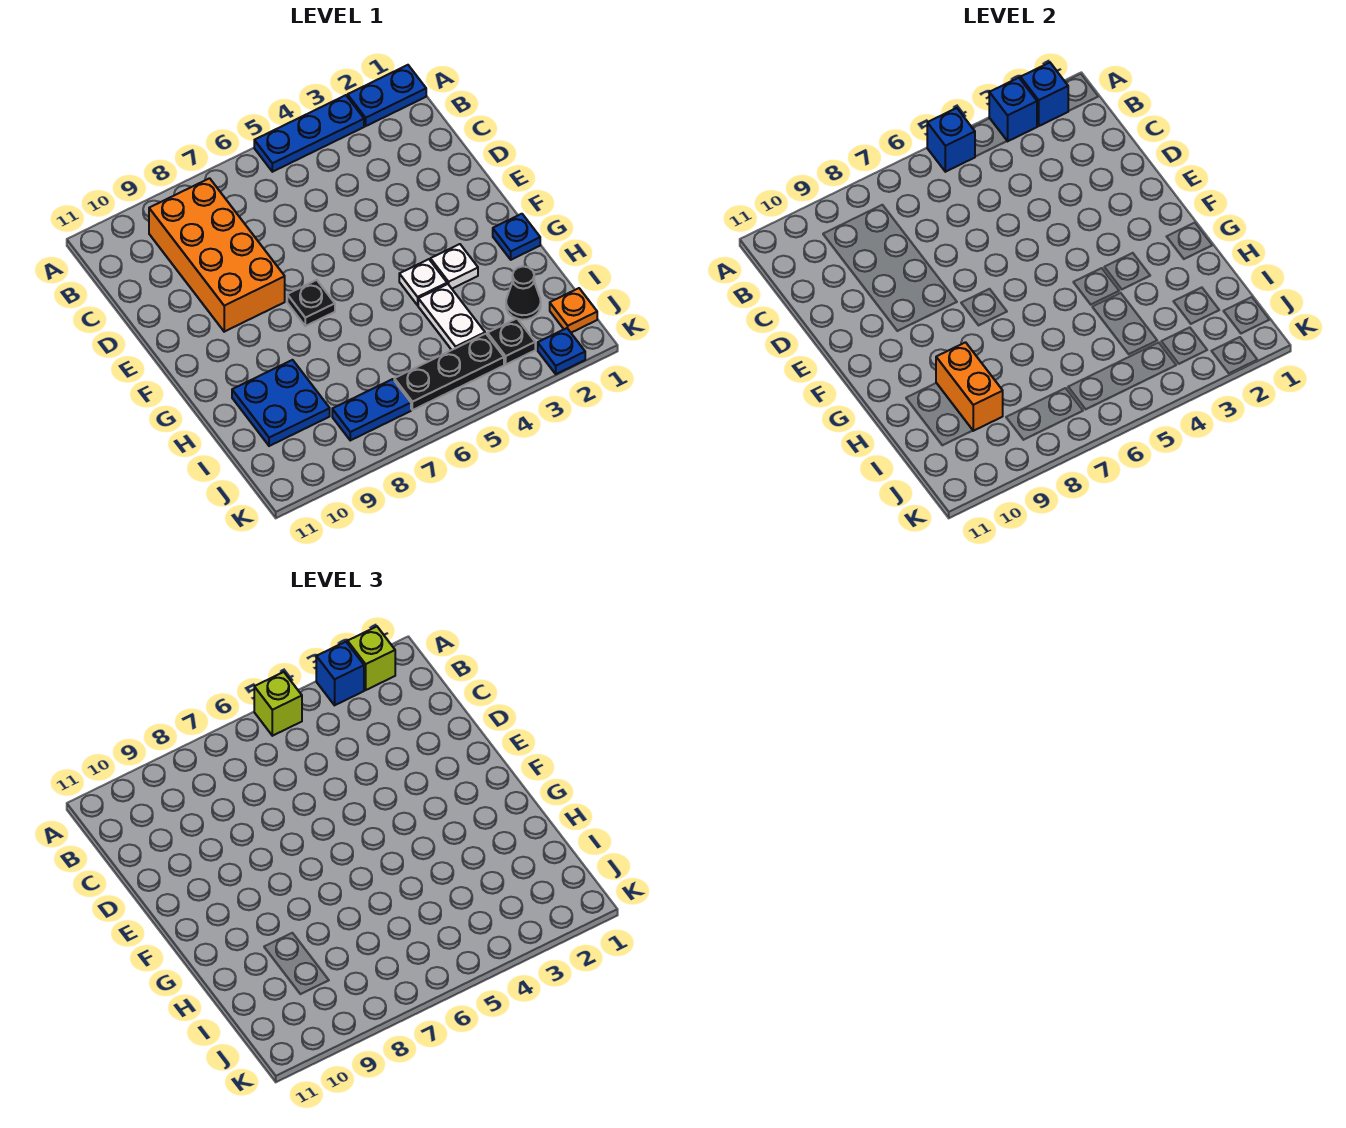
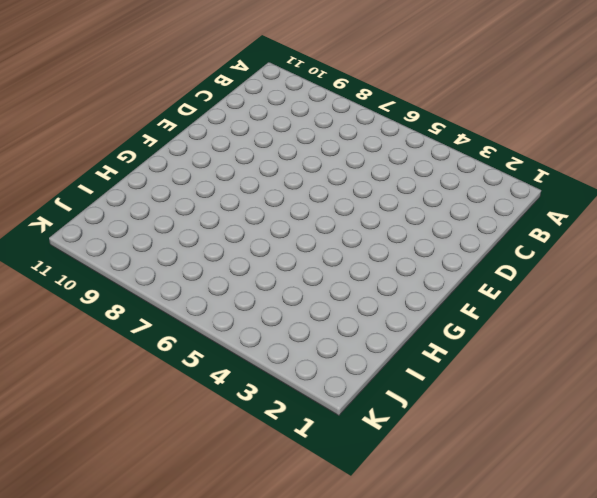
none -> blue plate A1:A2 level 1
none -> blue plate A3:A5 level 1
none -> orange brick B8:E9 level 1

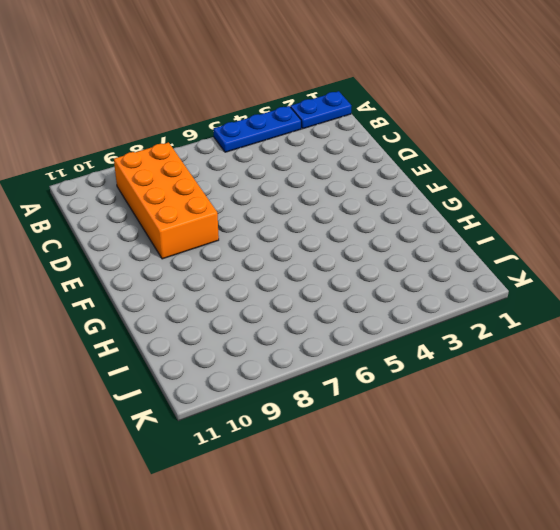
none -> black plate F7 level 1
none -> blue plate G1 level 1
none -> white plate G3 level 1

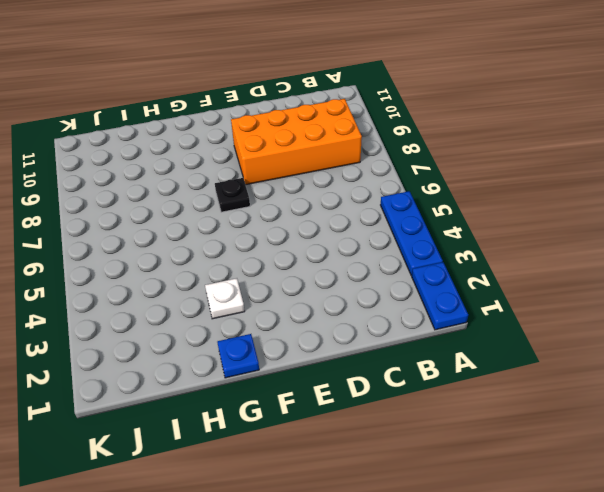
none -> white plate G4 level 1
none -> white plate H4:I4 level 1
none -> blue plate H9:I10 level 1

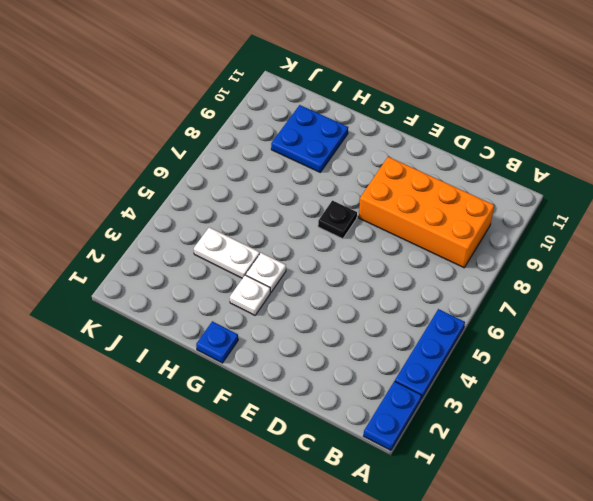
none -> black cone I2 level 1
none -> orange plate J1 level 1
none -> black plate J3 level 1

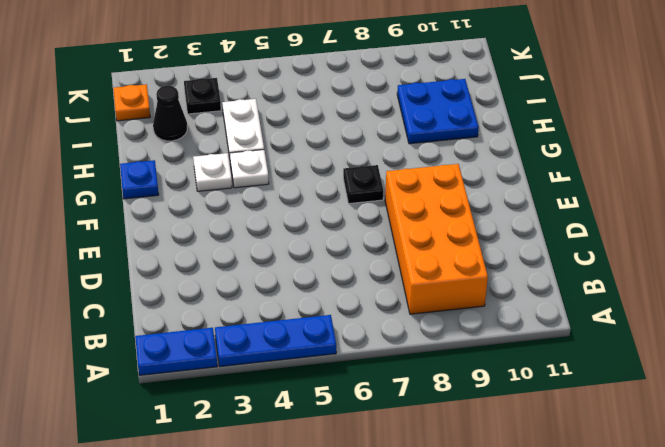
none -> black plate J4:J6 level 1
none -> blue plate J7:J8 level 1
none -> blue plate K2 level 1

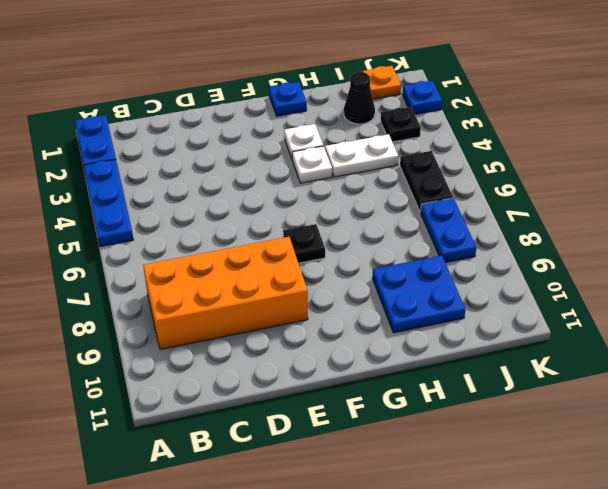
black plate J5:J6 level 1 -> black plate J4:J6 level 1
none -> blue brick A2 level 2
none -> blue brick A3 level 2
none -> blue brick A5 level 2

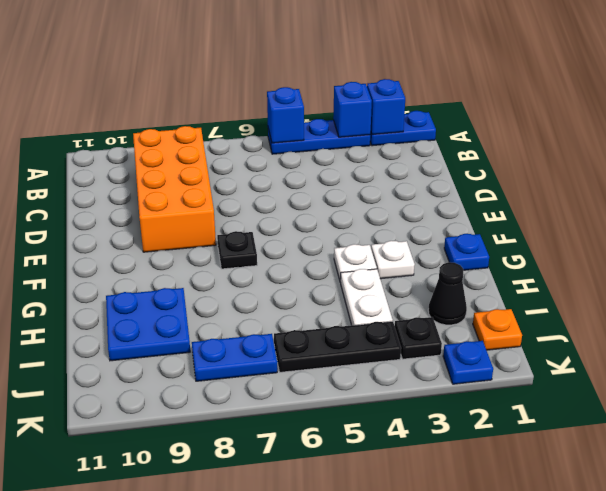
none -> orange brick H9:I9 level 2
none -> lime brick A2 level 3
none -> blue brick A3 level 3

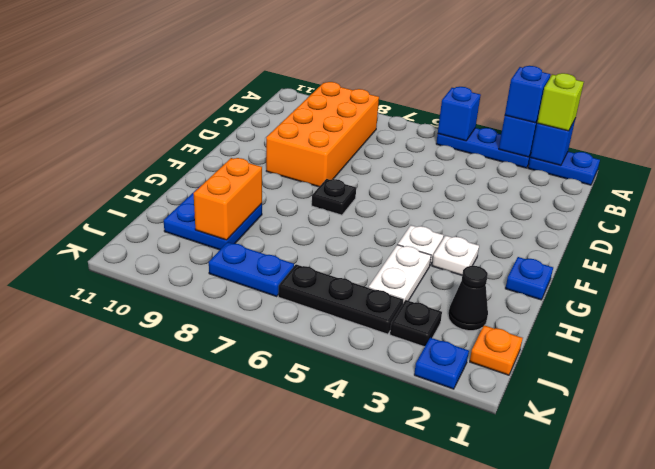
none -> lime brick A5 level 3

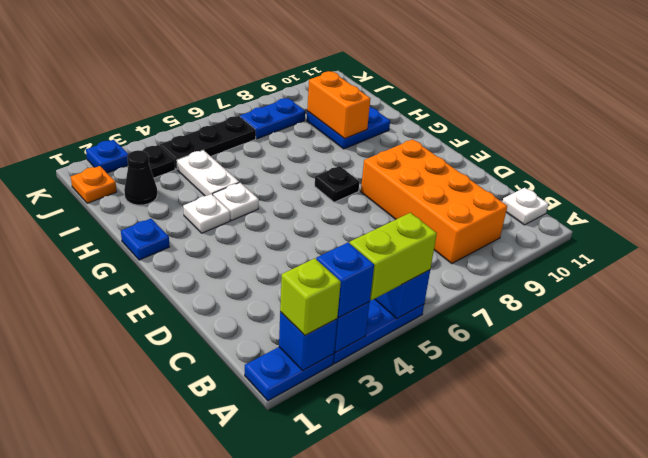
lime brick A4:A5 level 3 -> lime brick A5 level 3
white plate B11 level 1 -> none

